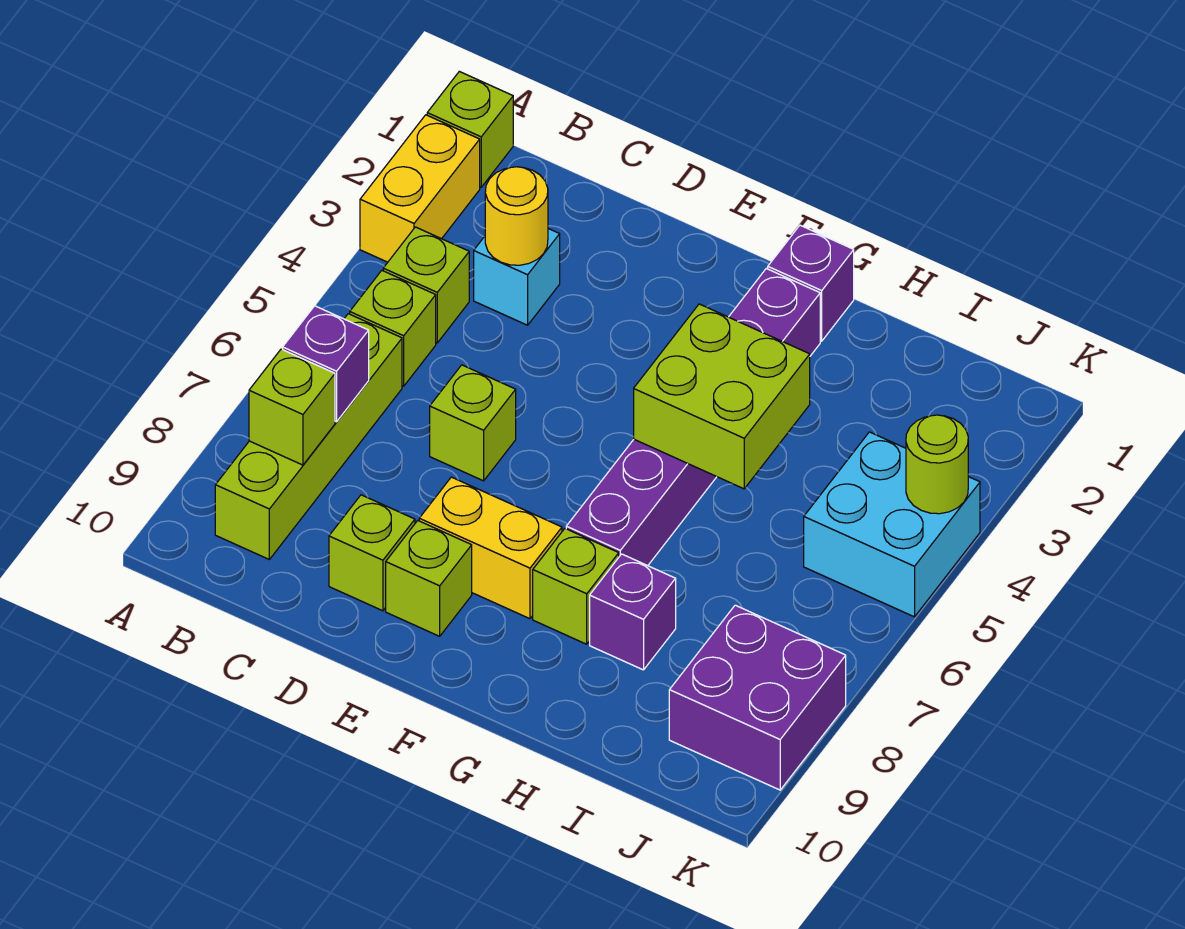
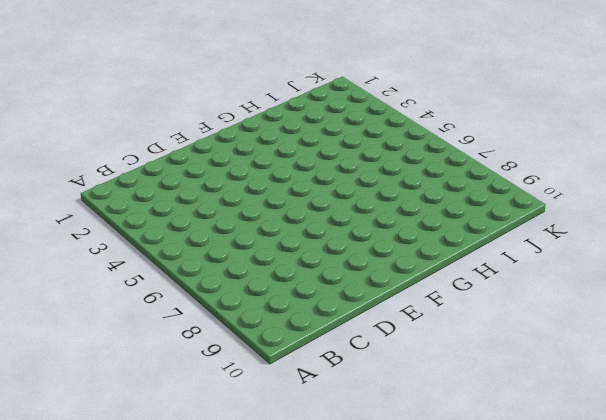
none -> lime brick A1 level 1
none -> yellow brick A2:A3 level 1
none -> lime brick B4 level 1

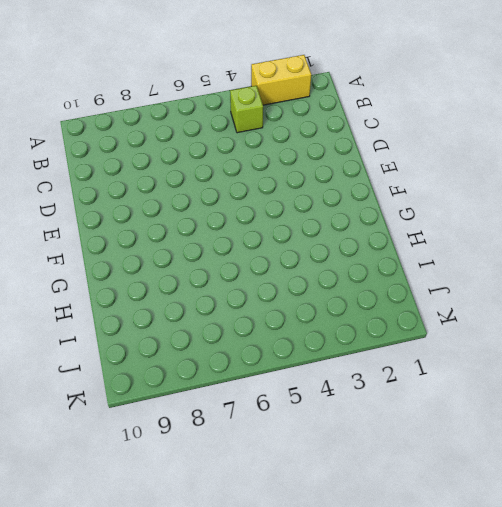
none -> lime brick A1 level 1
none -> lime brick B5 level 1
none -> lime brick B6:B9 level 1

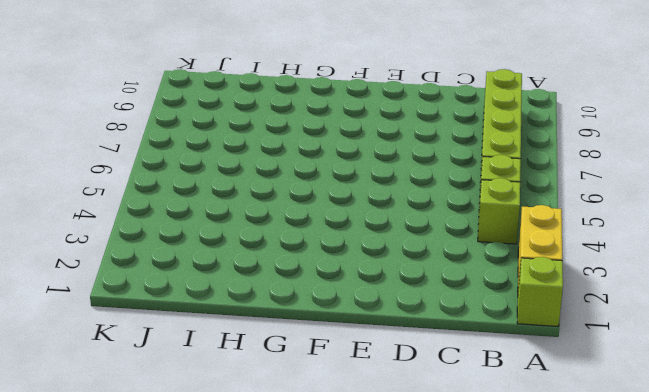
none -> cyan brick C3 level 1
none -> lime brick D6 level 1
none -> lime brick D9 level 1

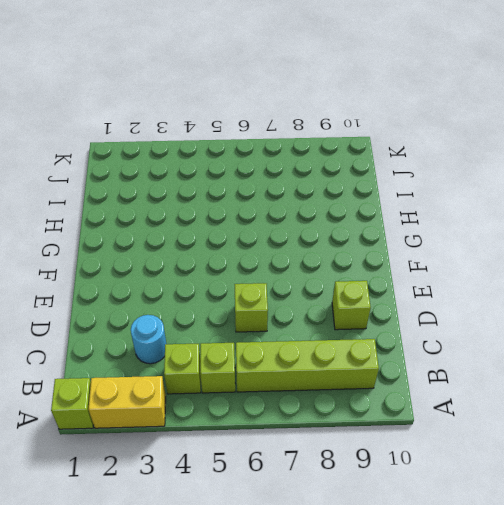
cyan round brick C3 level 1 -> cyan brick C3 level 1
none -> yellow brick E8:F8 level 1
none -> lime brick E9 level 1
none -> purple brick G1 level 1

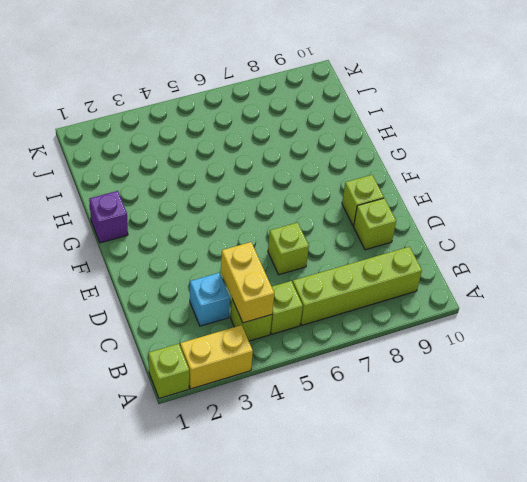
yellow brick B4:C4 level 2 -> yellow brick E8:F8 level 1
none -> purple brick G2:G7 level 1
none -> lime brick G8 level 1
none -> purple brick H8 level 1

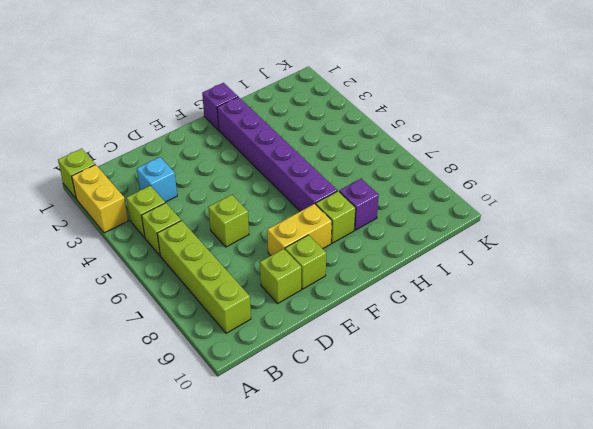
none -> cyan brick J4:K5 level 1
none -> purple brick J8:K9 level 1
none -> purple brick B7 level 2

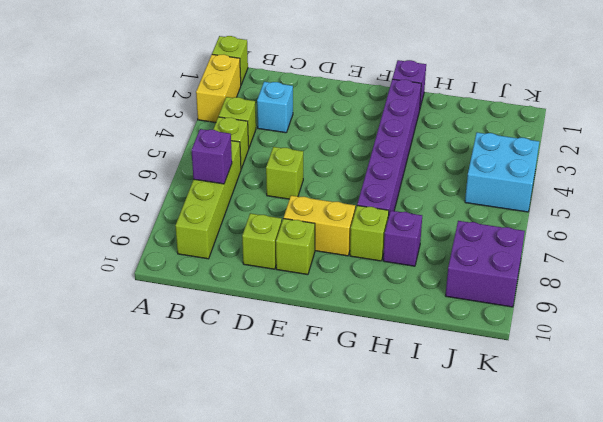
none -> lime brick B8 level 2
none -> yellow round brick C3 level 2
none -> lime brick G4:H5 level 2

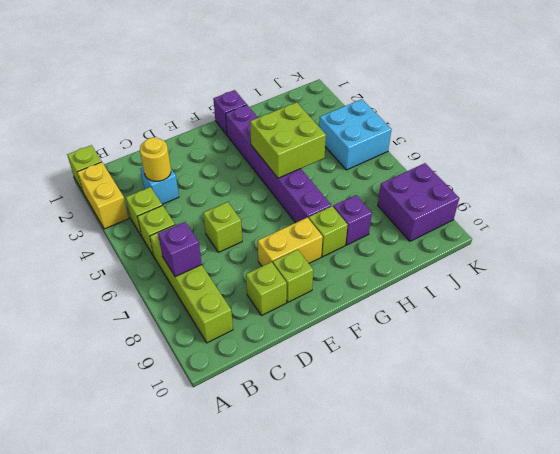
none -> lime brick B8 level 2
none -> lime round brick K4 level 2

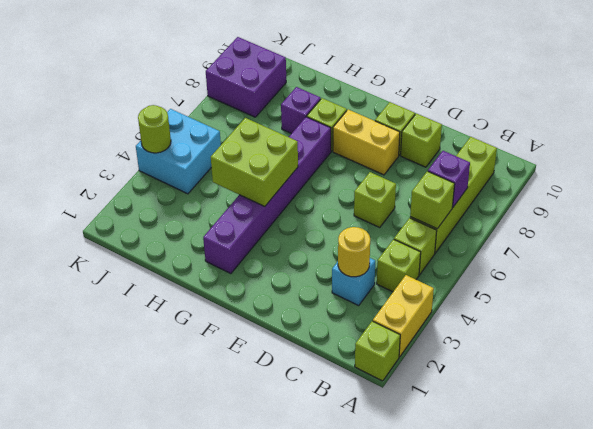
lime brick B6 level 2 -> lime brick B8 level 2
none -> purple brick G1 level 1

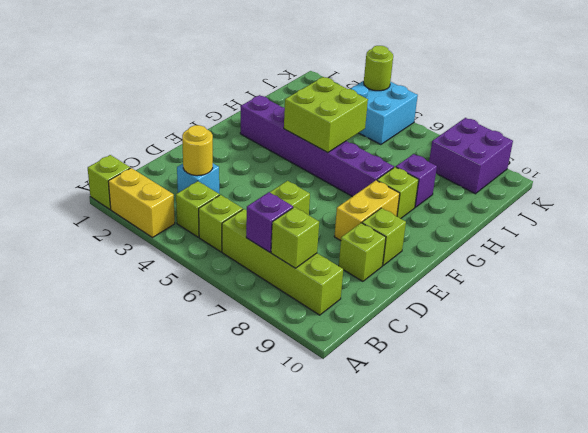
none -> purple brick G1 level 1

